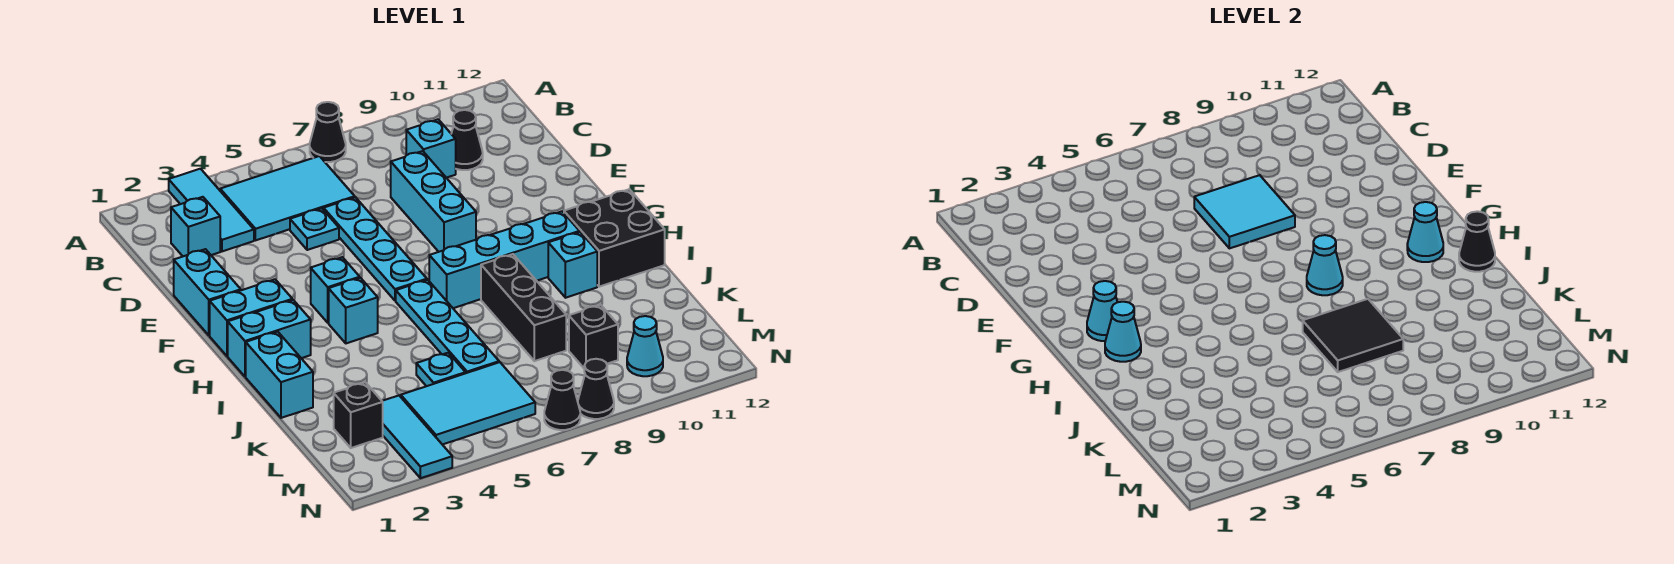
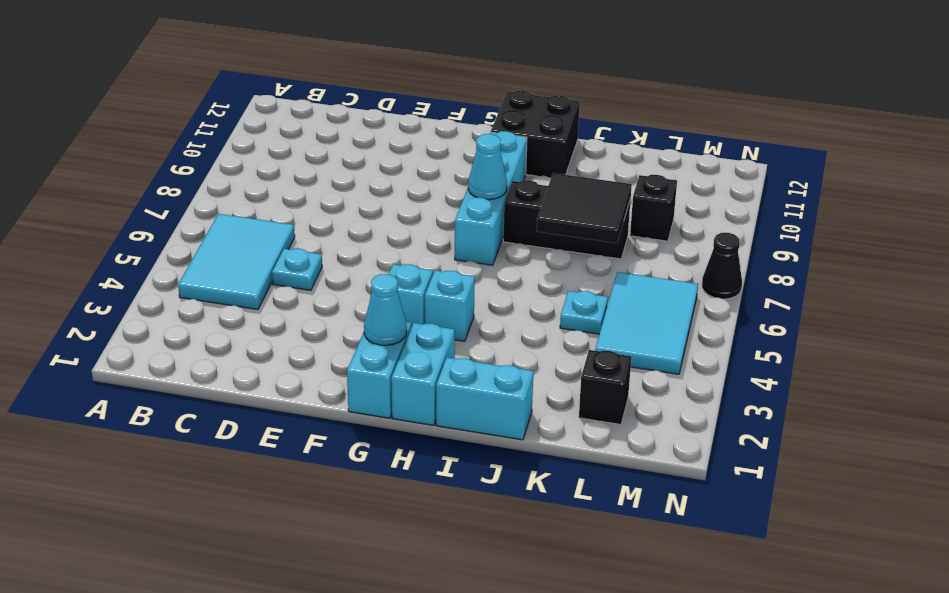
none -> cyan tile A3:C3 level 1
none -> black cone A7 level 1
none -> cyan brick C2 level 1
none -> cyan brick C9 level 1

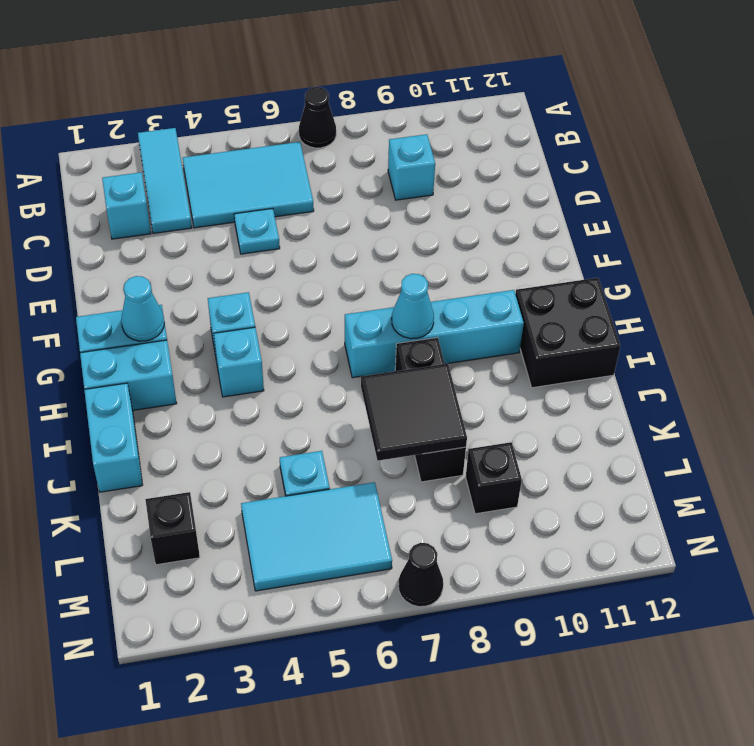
none -> black cone C10 level 1
none -> cyan plate D6:G6 level 1
none -> cyan brick D8:F8 level 1
none -> cyan brick E1:F1 level 1

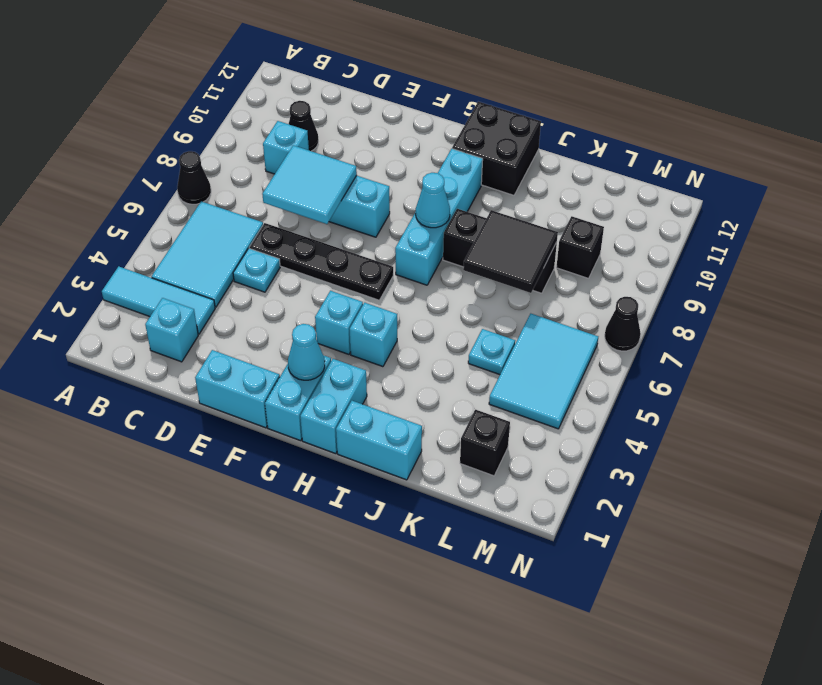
black plate D6:G6 level 1 -> cyan plate D6:G6 level 1
none -> cyan plate H6:K6 level 1
none -> cyan brick I10 level 1
none -> cyan tile L3:N3 level 1
none -> cyan cone M10 level 1

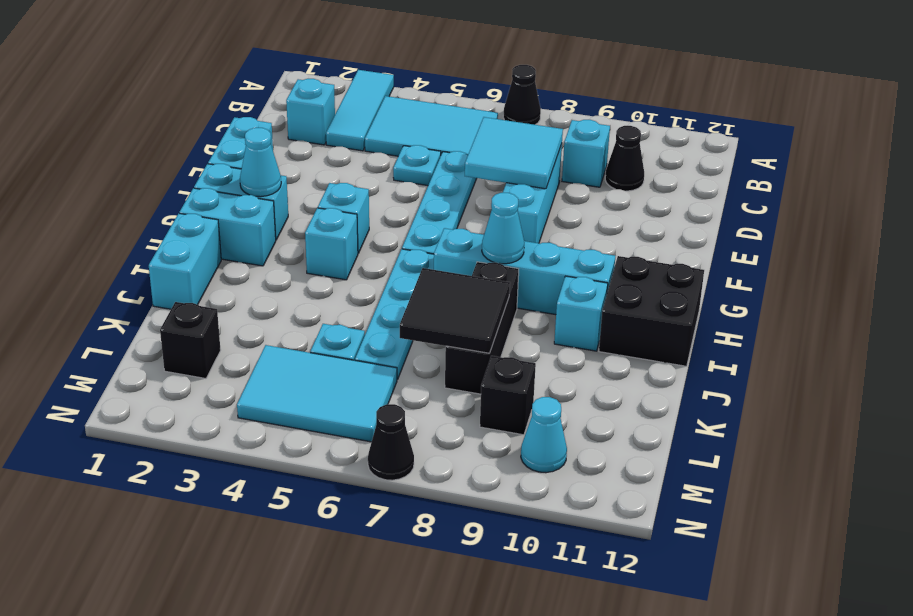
none -> cyan tile L3:N3 level 1
none -> black cone N8 level 1
none -> cyan cone H2 level 2
none -> cyan cone H11 level 2

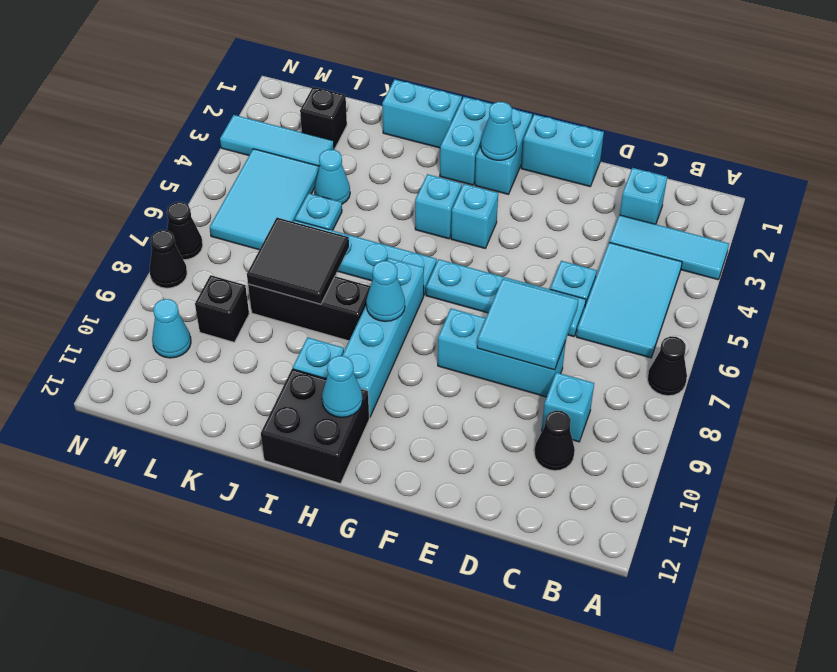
cyan cone K4 level 1 -> cyan cone H2 level 2
none -> black cone I12 level 2

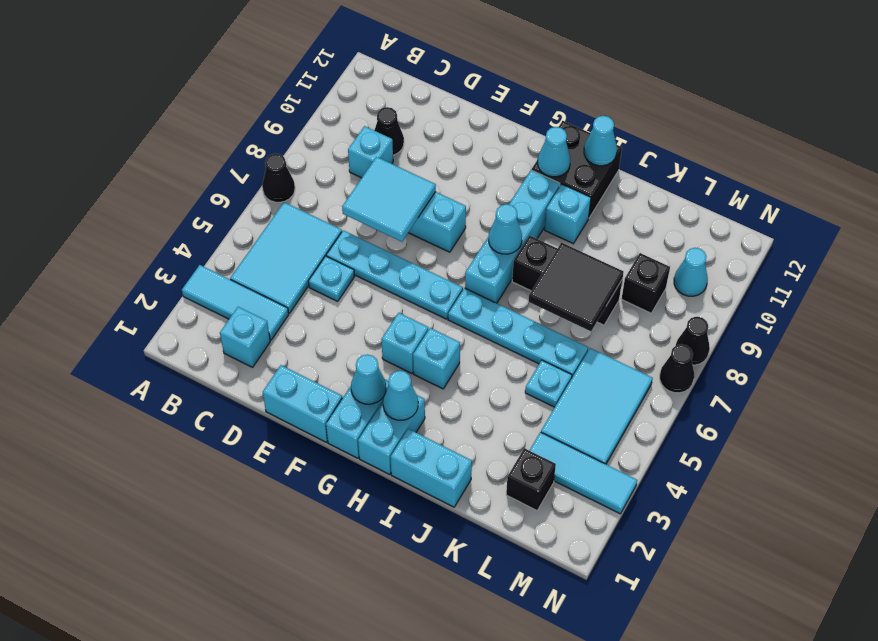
cyan cone I12 level 2 -> black cone I12 level 2

